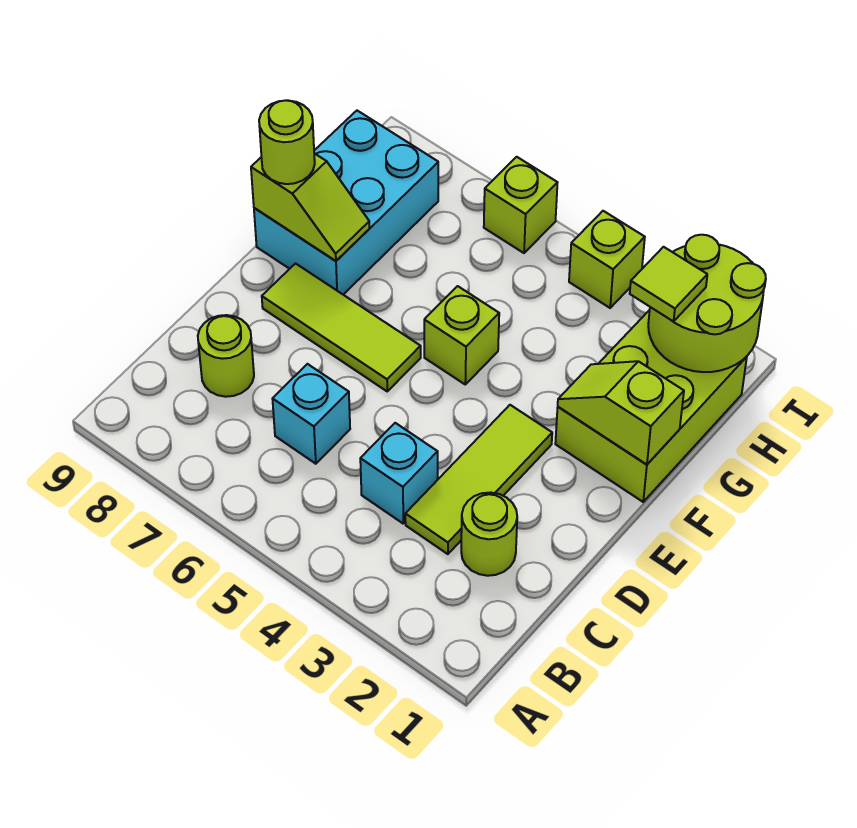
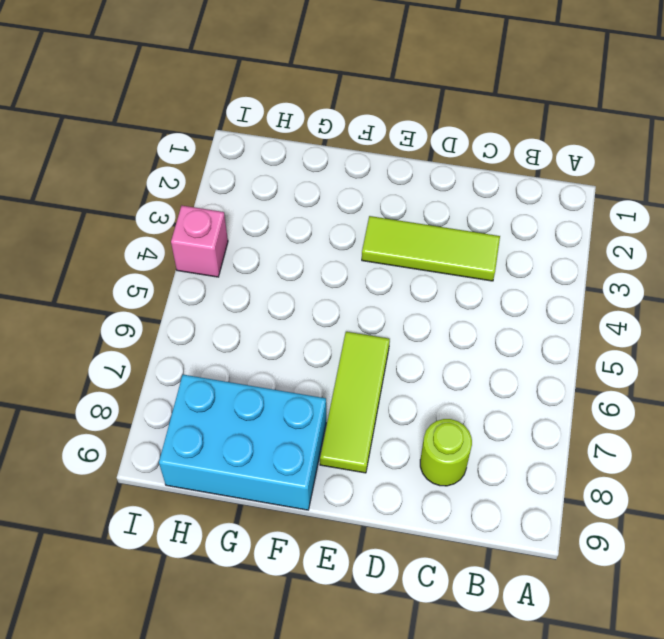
pink brick I4 level 1 -> lime brick I4 level 1
none -> lime round brick C2 level 1
none -> cyan brick C4 level 1
none -> cyan brick C6 level 1

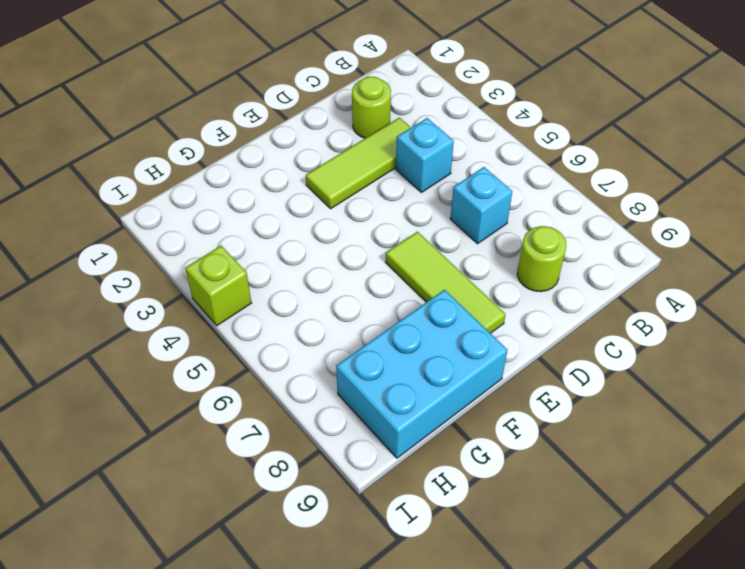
none -> lime brick F1:H2 level 1
none -> lime brick F5 level 1
none -> lime brick I6 level 1

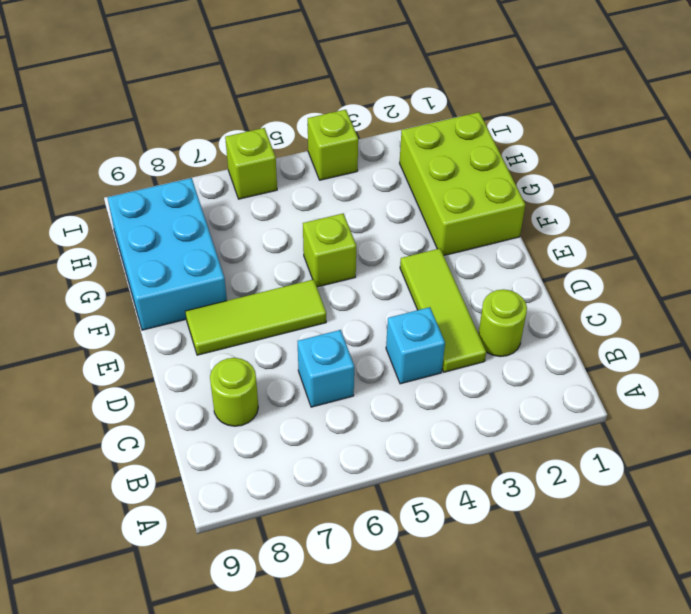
none -> lime slope F1:F2 level 2 top 1
none -> lime slope F8:F9 level 2 top 9
none -> lime round brick H1:I2 level 2

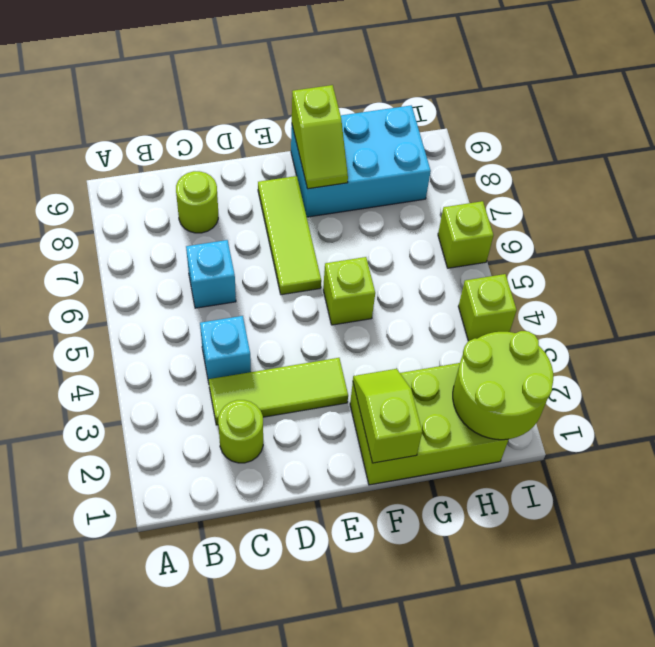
none -> lime round brick F9 level 3
none -> lime tile H2 level 3

